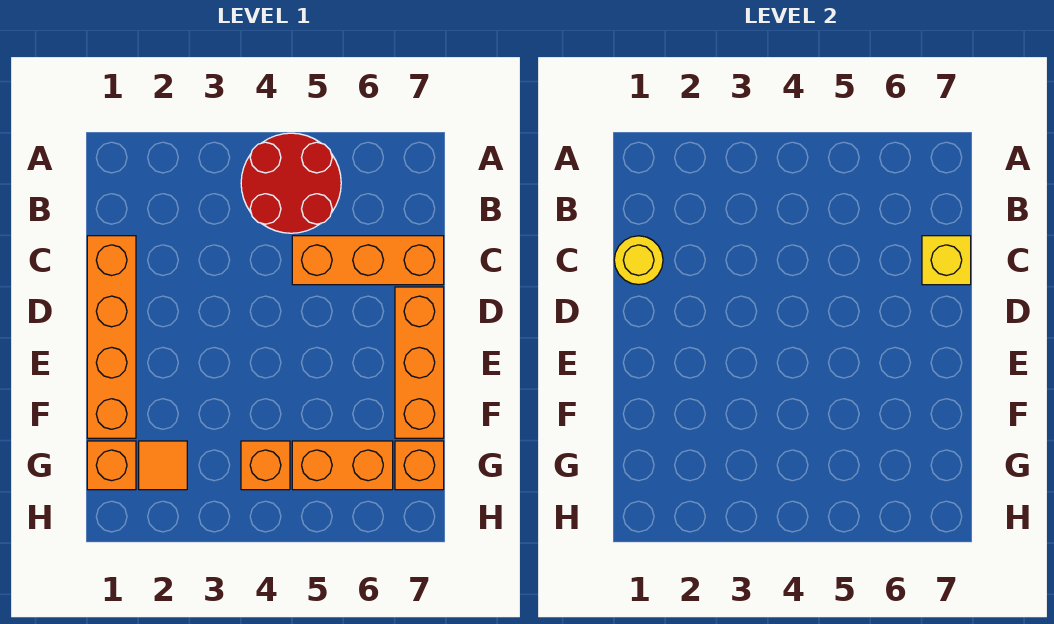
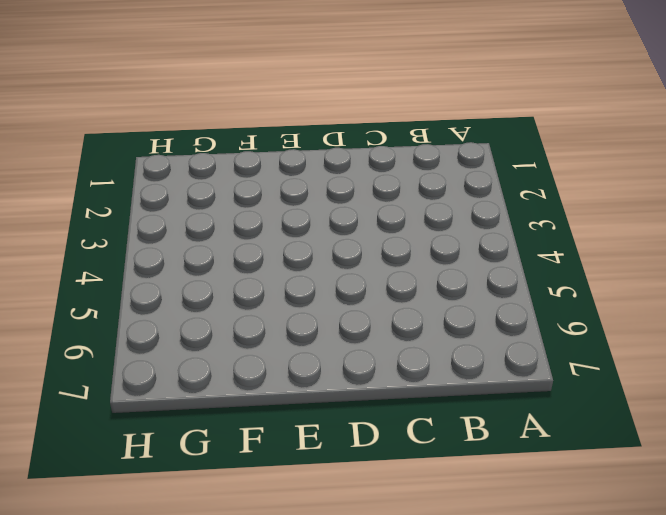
none -> red round brick A4:B5 level 1
none -> orange brick C1:F1 level 1

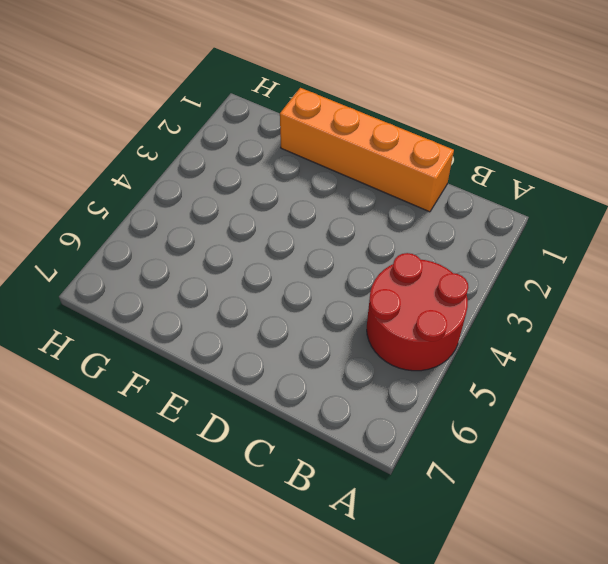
none -> orange brick C5:C7 level 1
none -> orange brick D7:F7 level 1

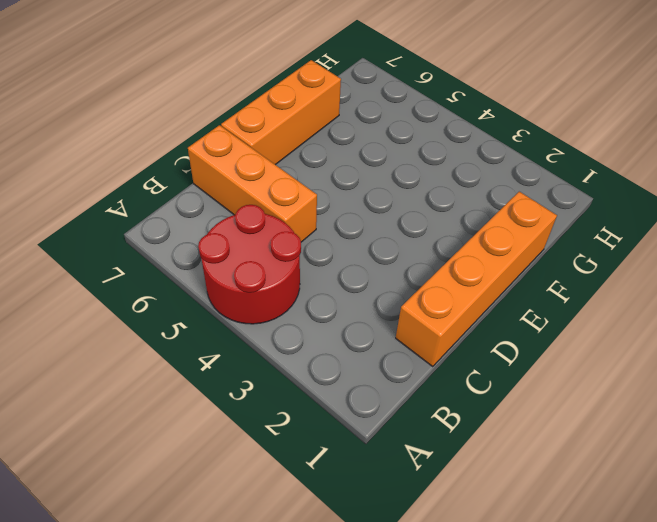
none -> orange brick G1 level 1
none -> orange tile G2 level 1

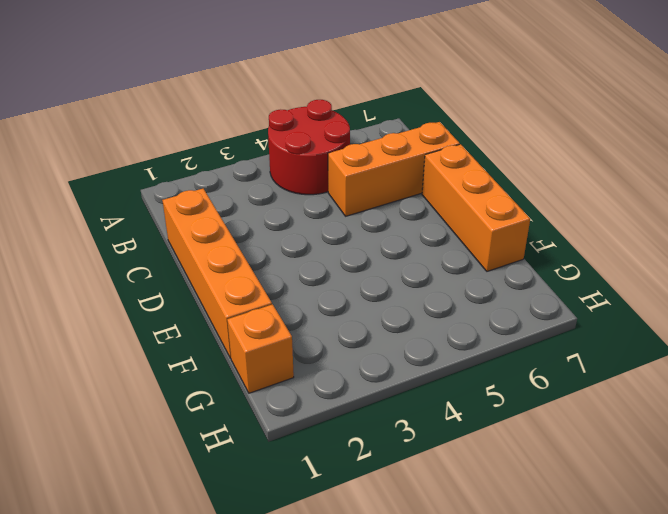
none -> orange tile G2 level 1
none -> orange brick G4 level 1

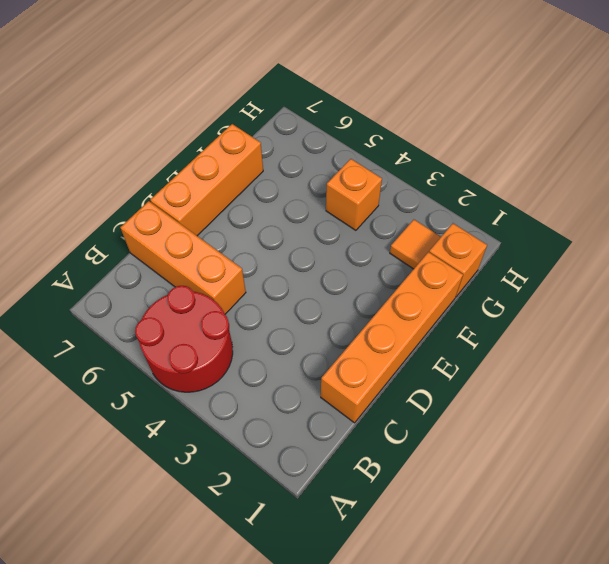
none -> orange brick G5:G6 level 1
none -> orange brick G7 level 1

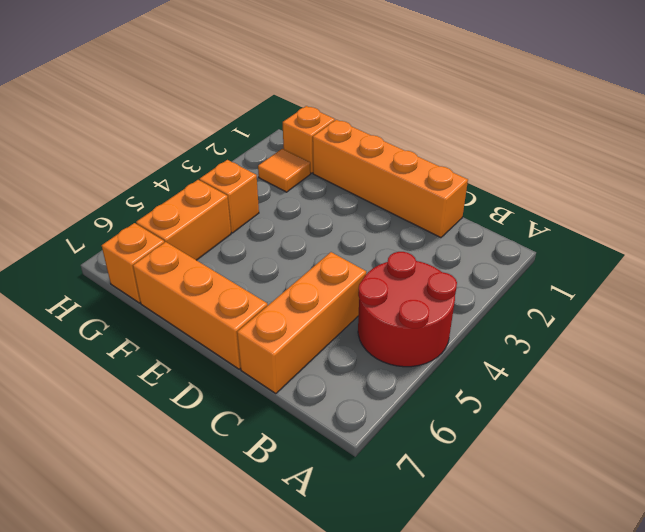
none -> yellow round brick C1 level 2
none -> yellow brick C7 level 2

